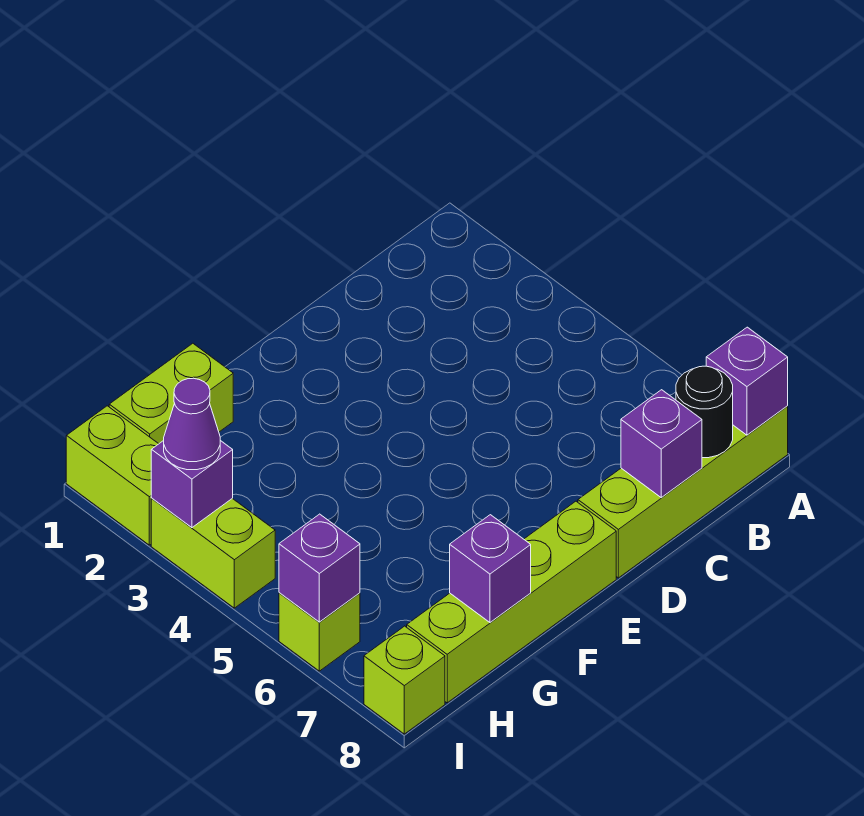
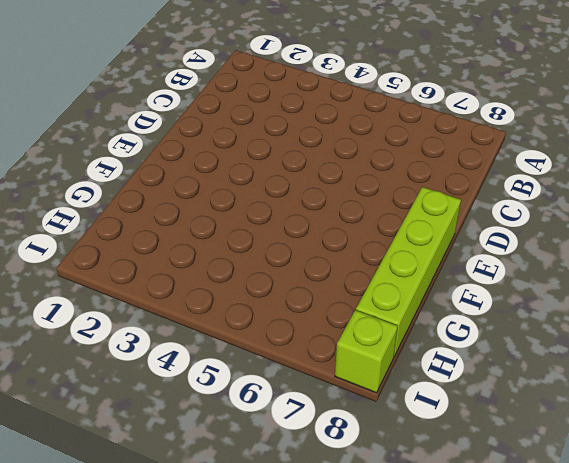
none -> lime brick A8:D8 level 1
none -> lime brick G1:H1 level 1
none -> lime brick I1:I2 level 1

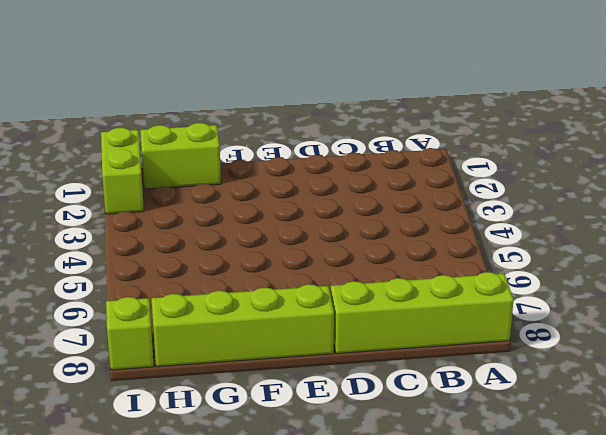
none -> lime brick I3:I4 level 1
none -> lime brick I6 level 1
none -> purple brick A8 level 2

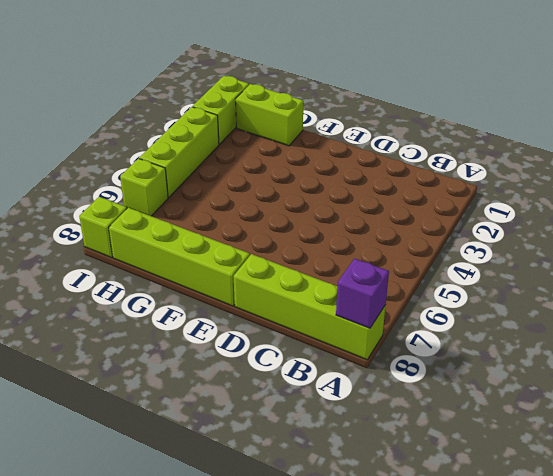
lime brick I3:I5 level 1 -> lime brick I3:I4 level 1
none -> black round brick B8 level 2
none -> purple brick C8 level 2
none -> purple brick G8 level 2

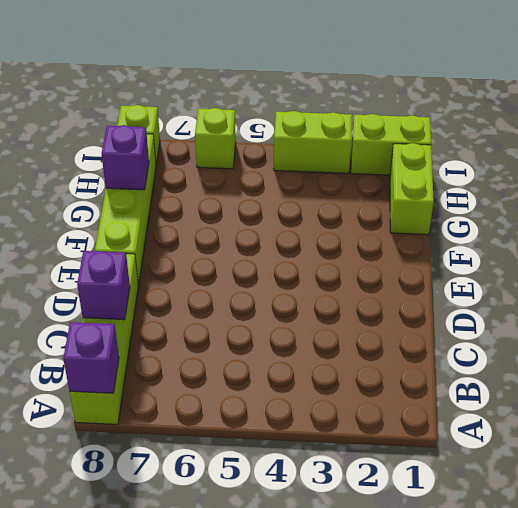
none -> black round brick B8 level 2
none -> purple brick I3 level 2
none -> purple brick I6 level 2

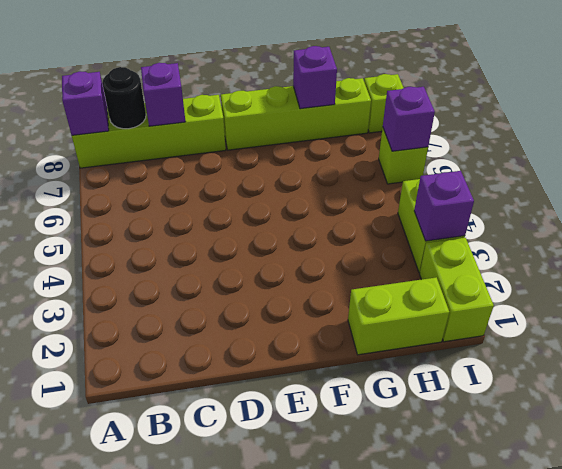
none -> purple cone I3 level 3

